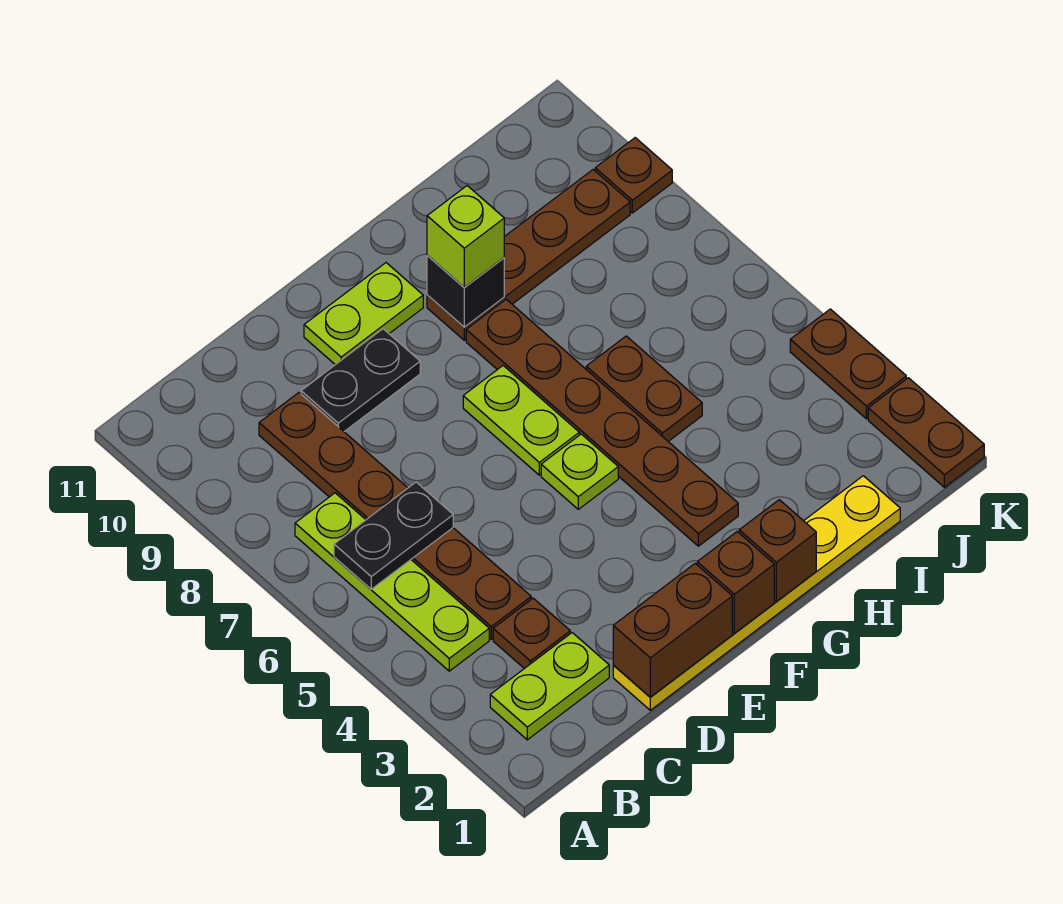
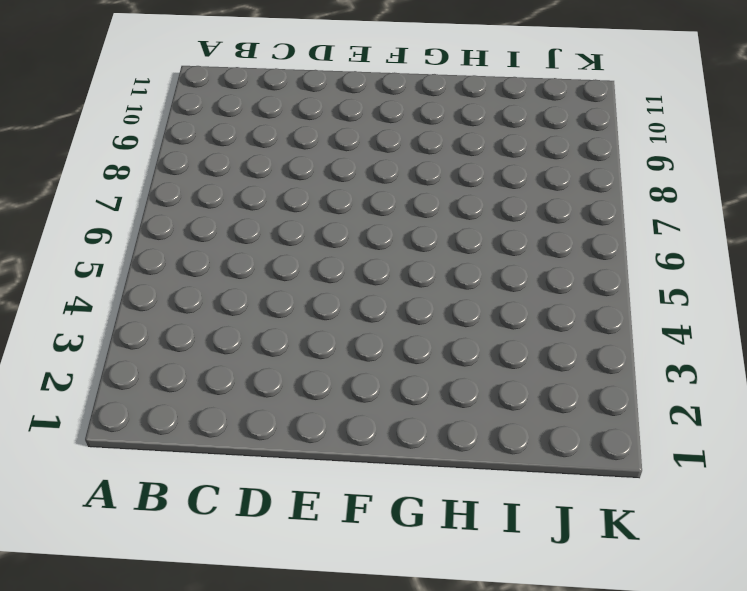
none -> lime plate B2:C2 level 1
none -> lime plate B4:B7 level 1
none -> brown plate C3 level 1

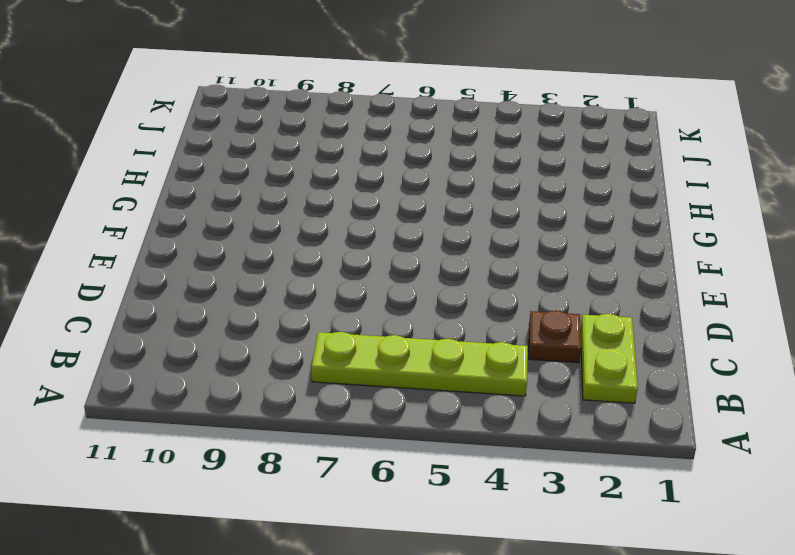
none -> brown plate C4:C9 level 1
none -> yellow plate D1:I1 level 1
none -> black plate D9:E9 level 1

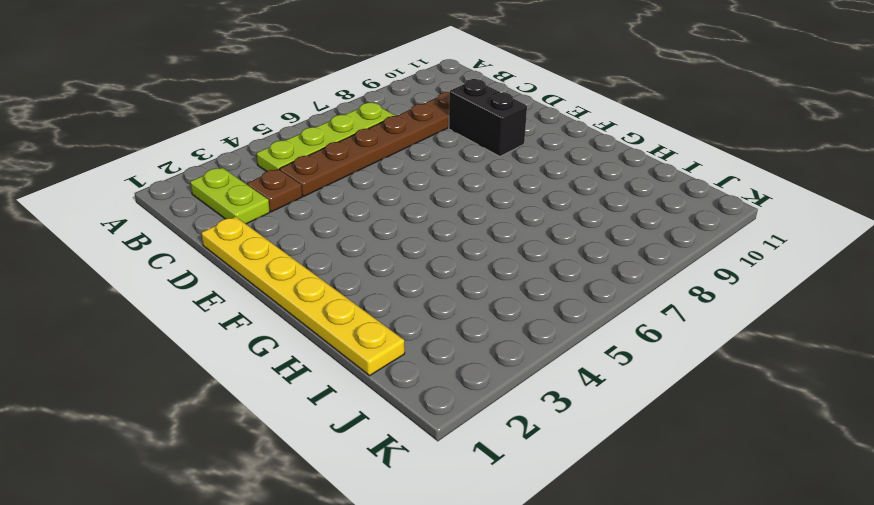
black brick D9:E9 level 1 -> black plate D9:E9 level 1
none -> lime plate E10:F10 level 1
none -> lime plate F5 level 1
none -> lime plate F6:F7 level 1

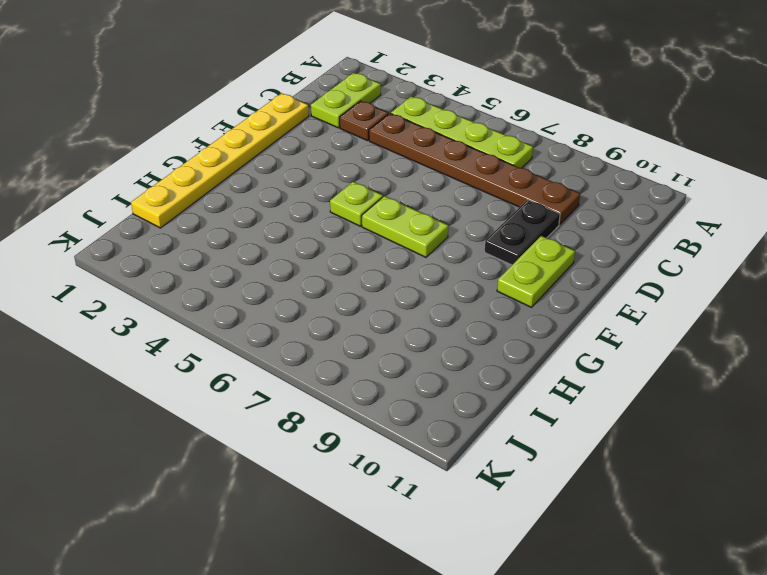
none -> brown plate G3:G8 level 1
none -> brown plate G9:J9 level 1
none -> brown plate H5:H6 level 1

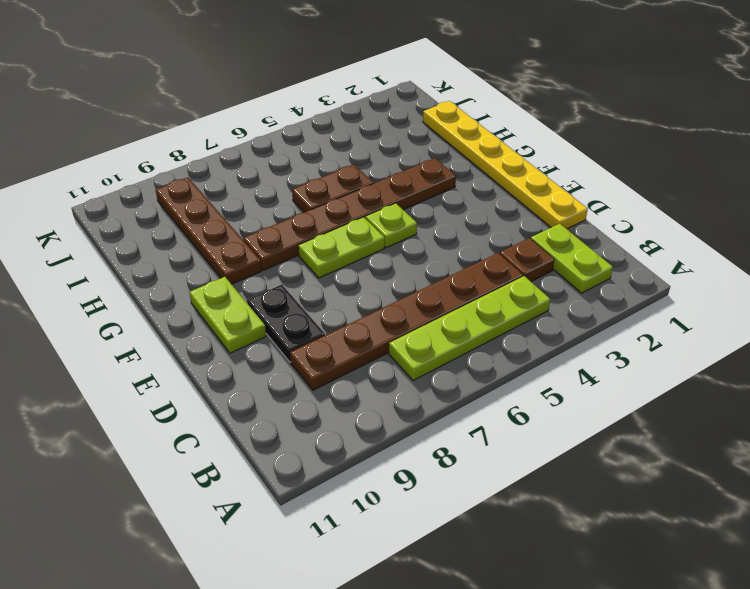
none -> brown plate K1:K2 level 1
none -> brown plate K3:K4 level 1
none -> brown plate K9 level 1

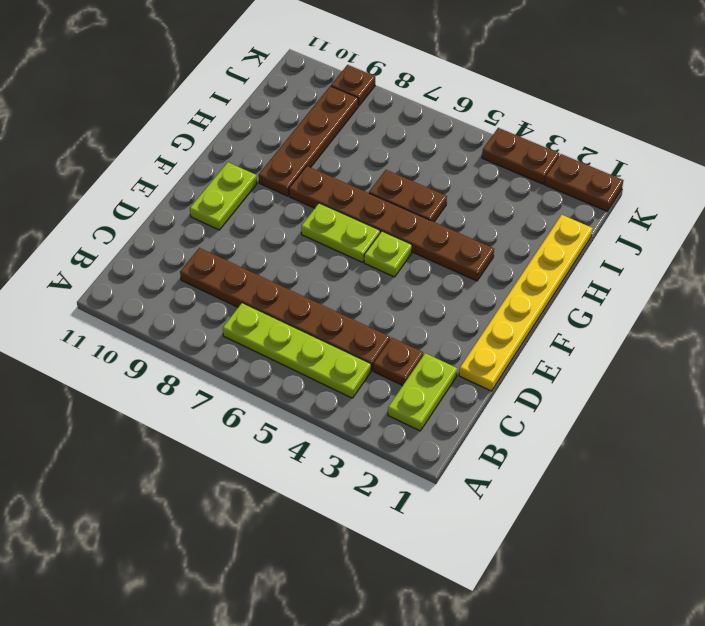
none -> black plate D9:E9 level 1
none -> black plate B6:C6 level 2
none -> brown brick D1:E1 level 2

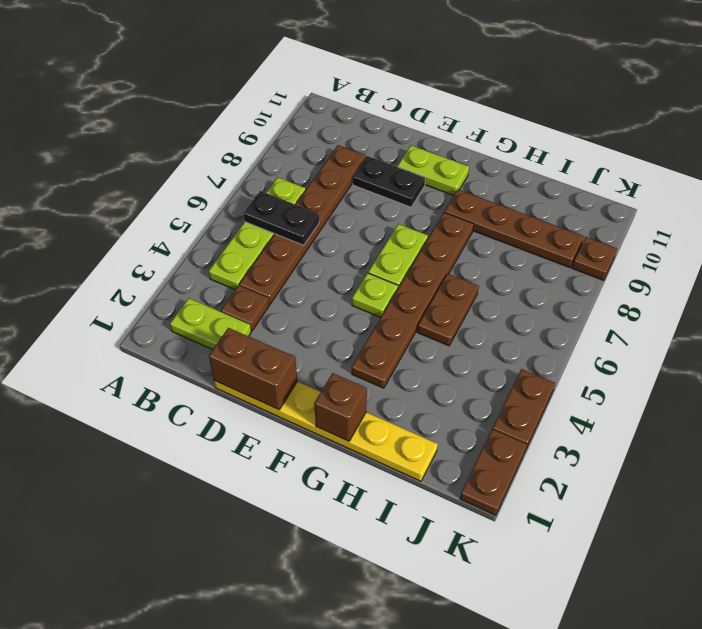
none -> brown brick F1 level 2
none -> black brick G9 level 2
none -> lime brick G9 level 3

